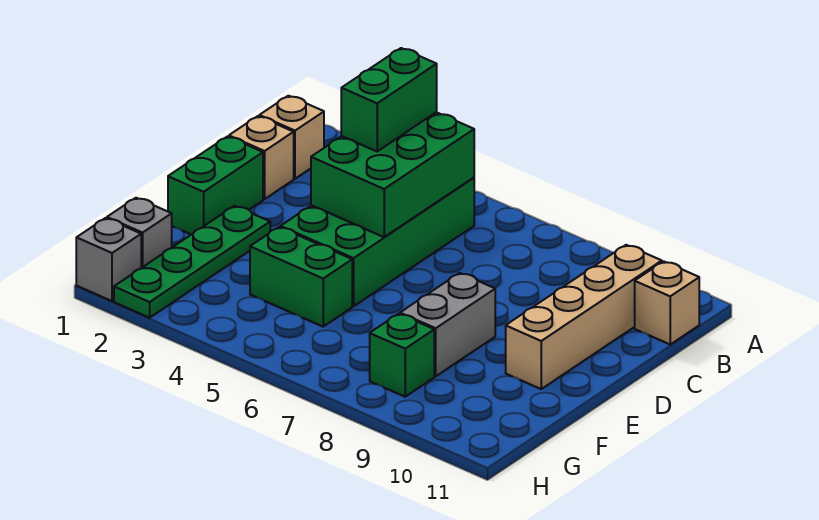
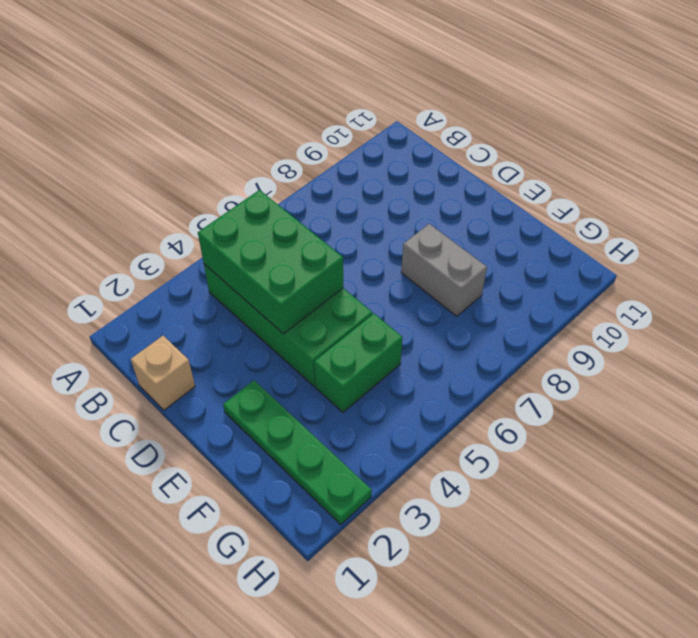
none -> tan brick B1 level 1
none -> tan brick B10:E10 level 1
none -> tan brick B11 level 1

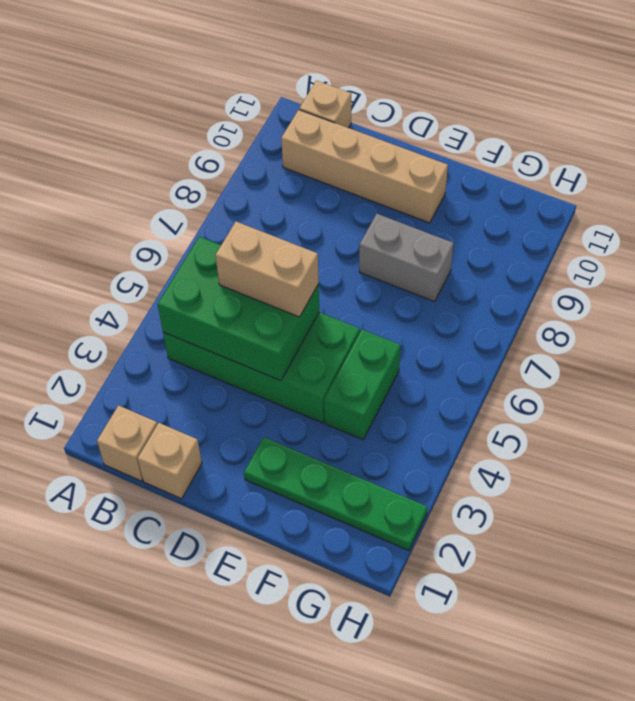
tan brick C5:D5 level 3 -> none
none -> green brick D1:E1 level 1
none -> grey brick G1 level 1
none -> green brick G8 level 1

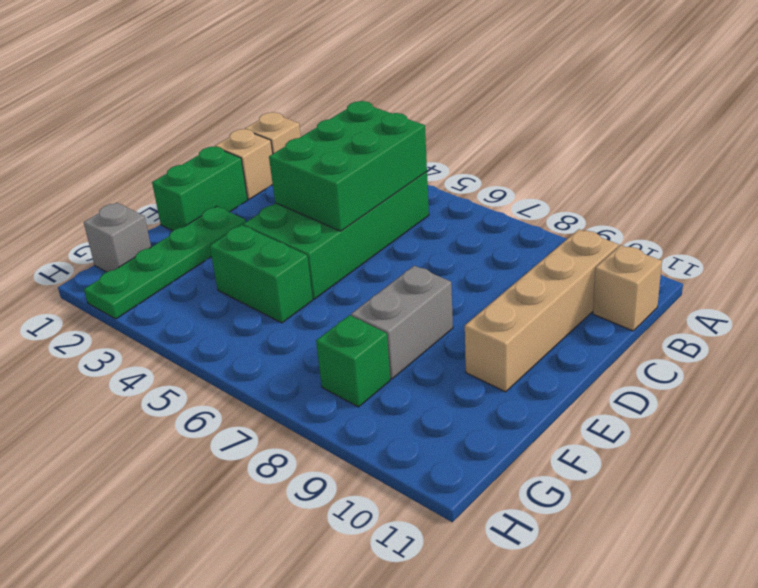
none -> grey brick H1 level 1
none -> green brick B4:C4 level 3

